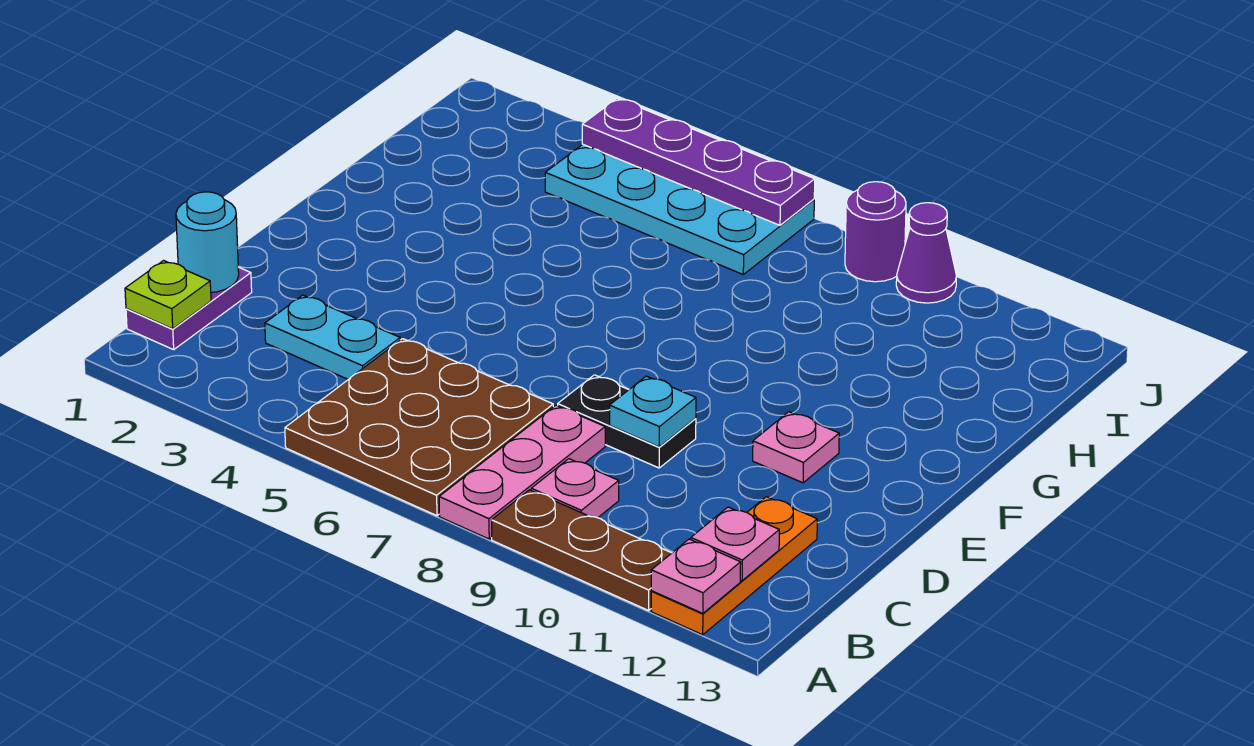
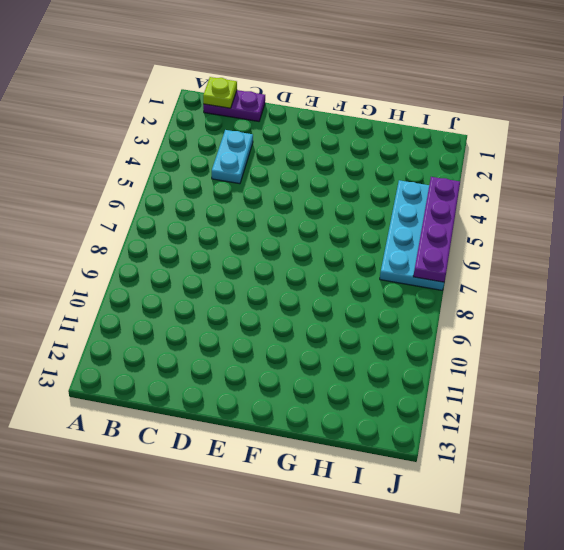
none -> brown plate A5:C7 level 1
none -> pink plate A8:C8 level 1
none -> brown plate A9:A11 level 1

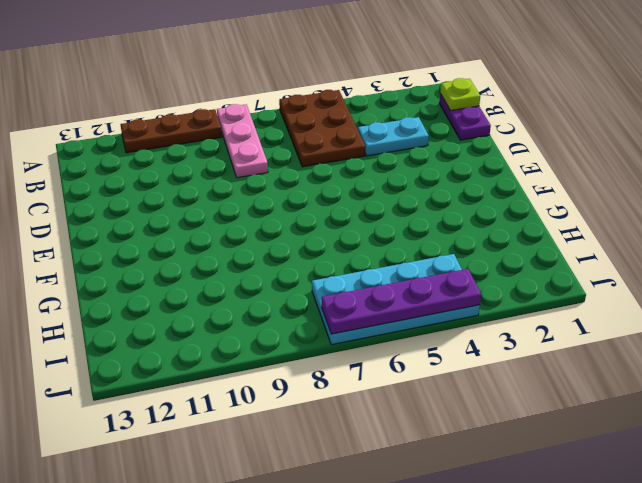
brown plate A5:C6 level 1 -> brown plate A5:C7 level 1
none -> orange plate A12:C12 level 1
none -> pink plate B9 level 1
none -> black plate D8:D9 level 1

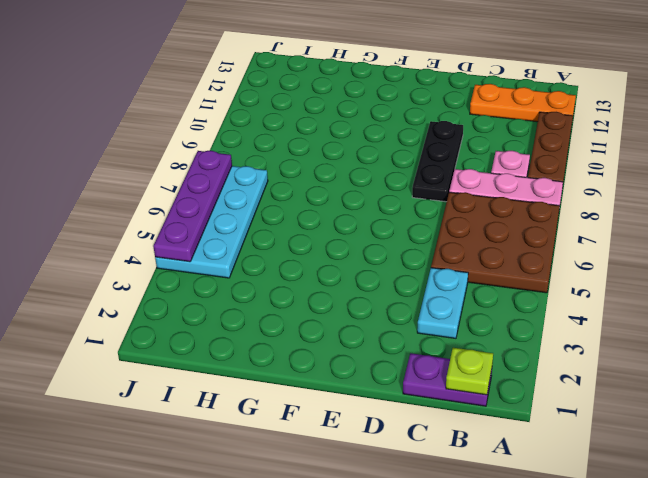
black plate D8:D10 level 1 -> black plate D8:D9 level 1
none -> pink plate E11 level 1
none -> purple round brick J9 level 1
none -> purple cone J10 level 1

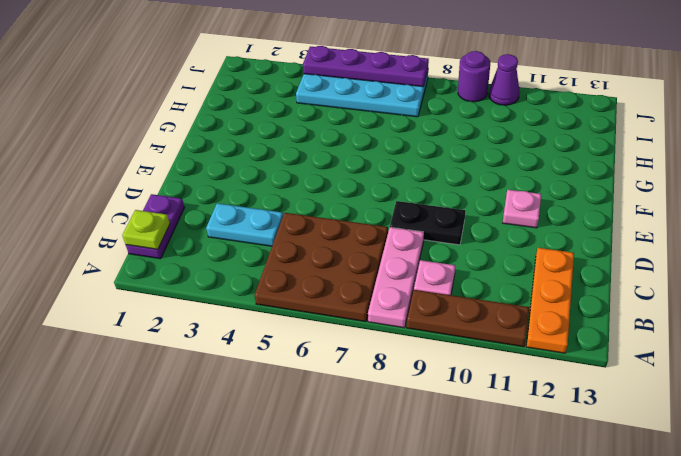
none -> pink plate A12 level 2
none -> pink plate B12 level 2
none -> cyan round brick C1 level 2

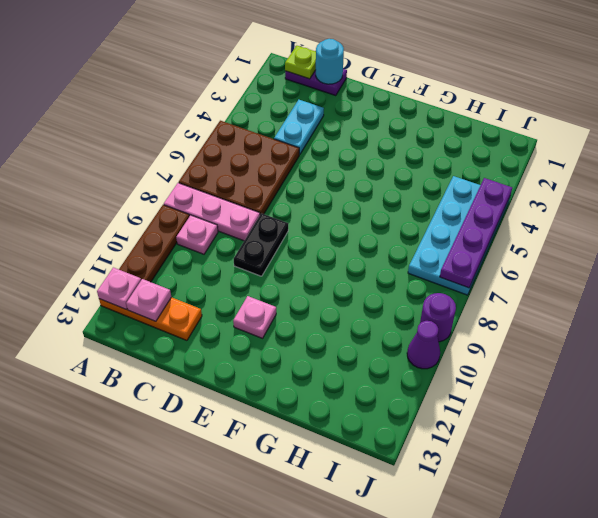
none -> cyan plate D9 level 2

